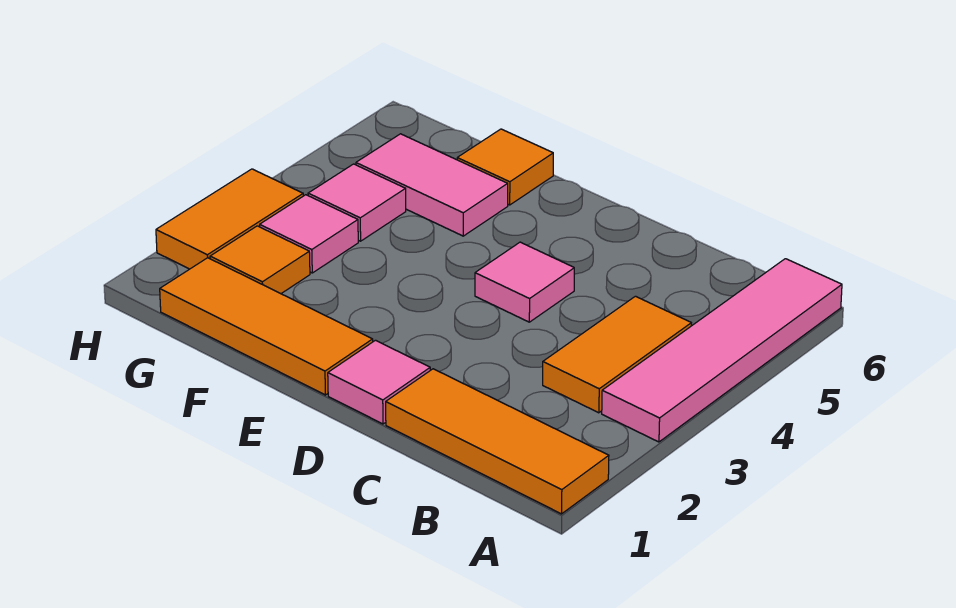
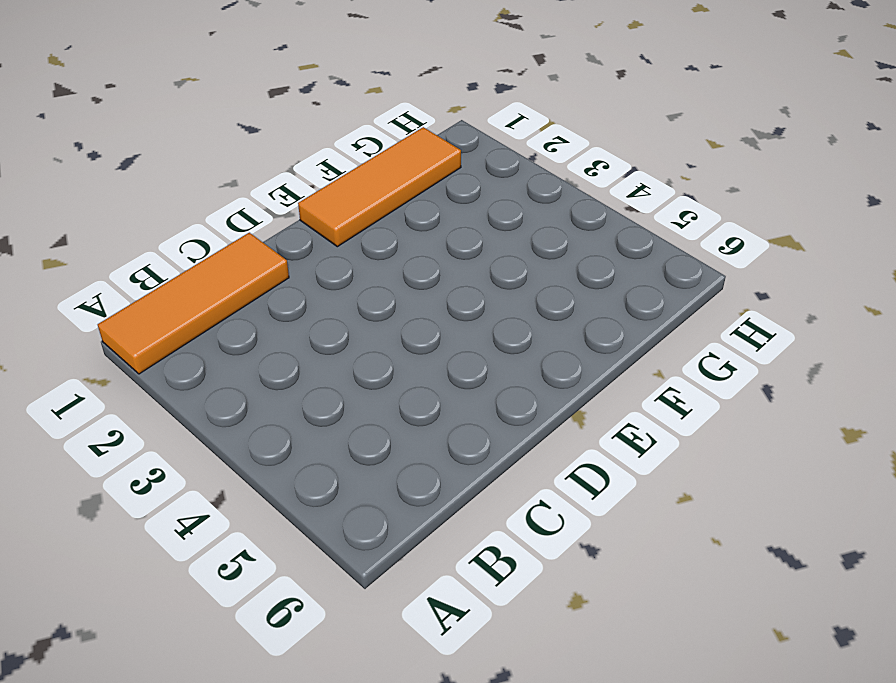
none -> pink tile A3:A6 level 1
none -> orange tile B3:B4 level 1
none -> pink tile D1 level 1

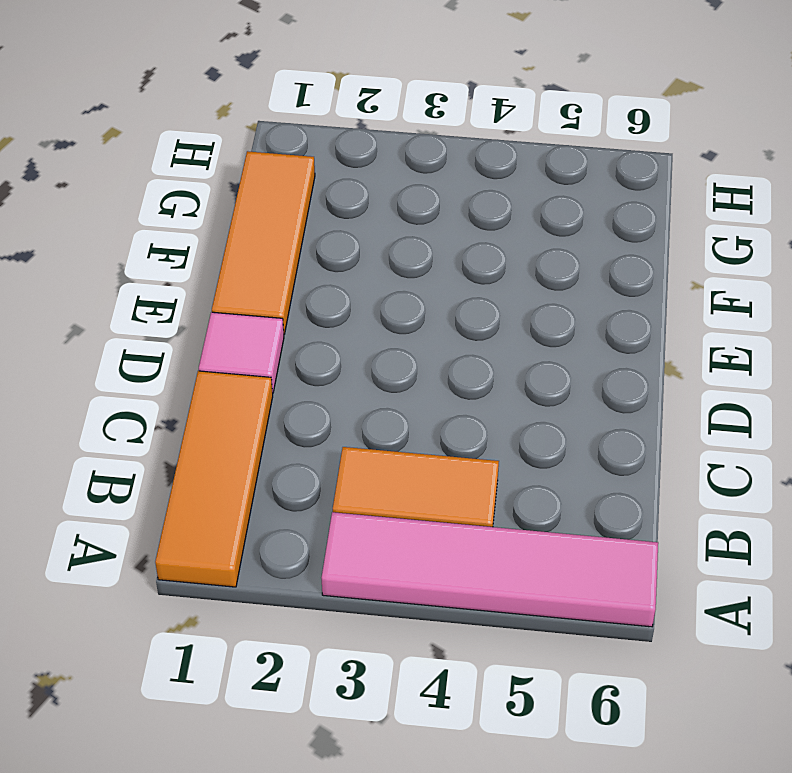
none -> pink tile D4 level 1
none -> pink tile F5:G5 level 1
none -> orange tile F6 level 1

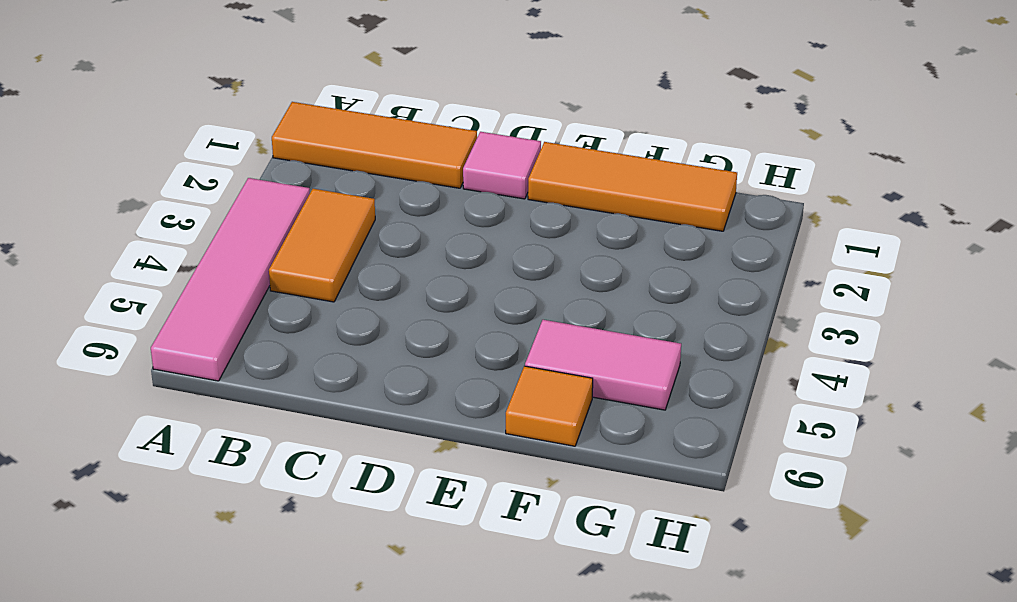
none -> pink tile D4 level 1
none -> orange tile G2 level 1
none -> pink tile G3 level 1

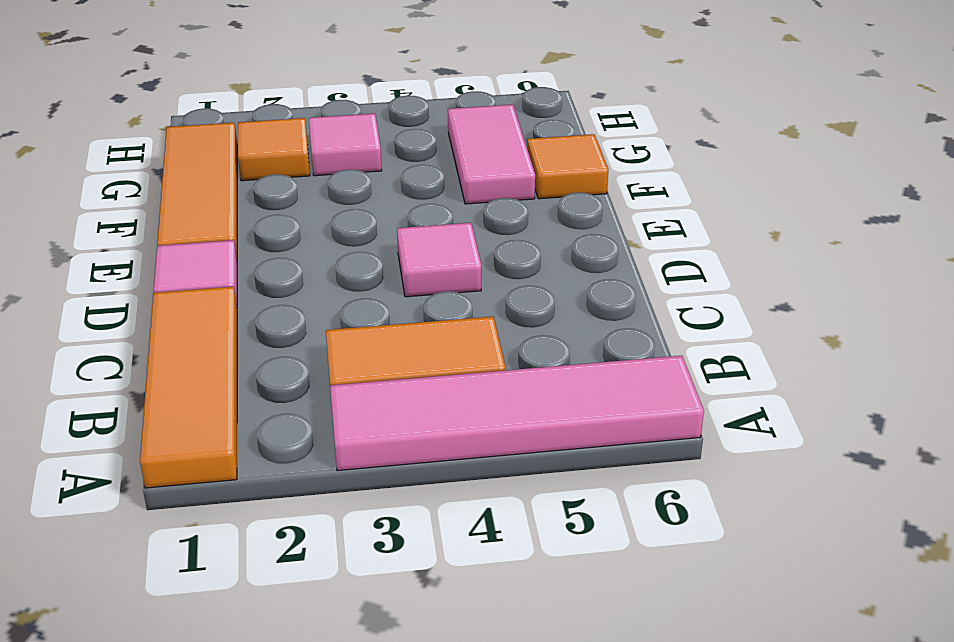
none -> pink tile G4 level 1
none -> orange tile H2:H3 level 1

